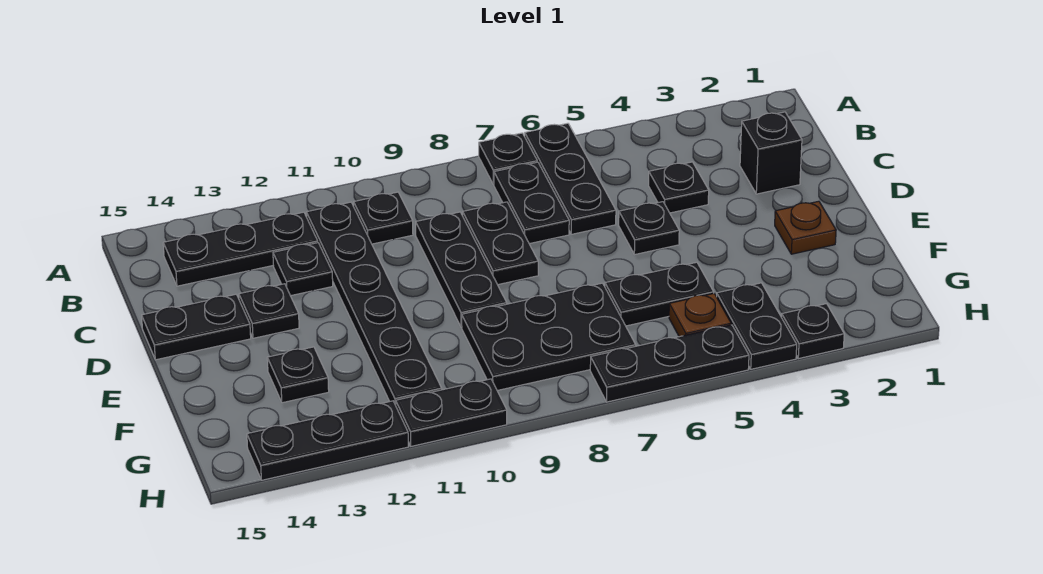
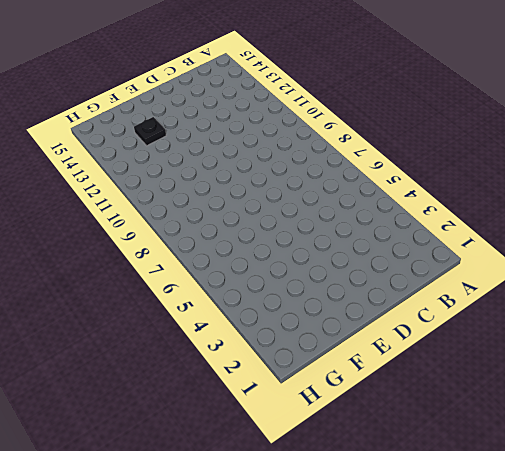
none -> black plate A6:C6 level 1
none -> black plate A7 level 1
none -> black plate B7:C7 level 1

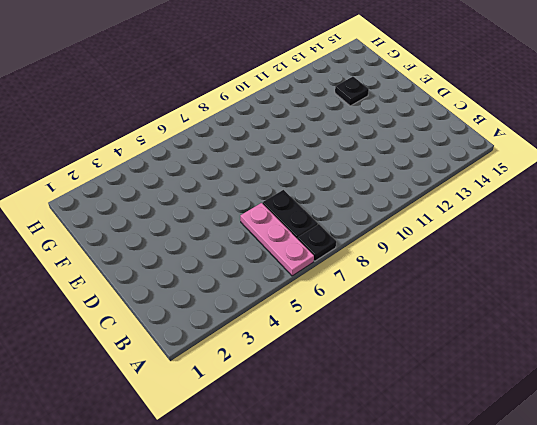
pink plate A6:C6 level 1 -> black plate A6:C6 level 1
none -> black plate B10 level 1
none -> black plate B11:G11 level 1
none -> black plate B12:B14 level 1

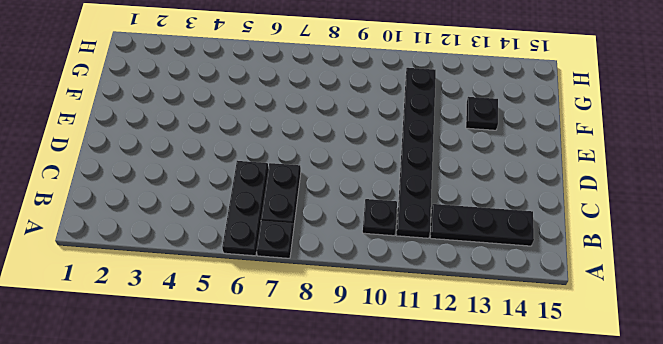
none -> black brick C2 level 1
none -> black plate C4 level 1
none -> black plate C8:D8 level 1

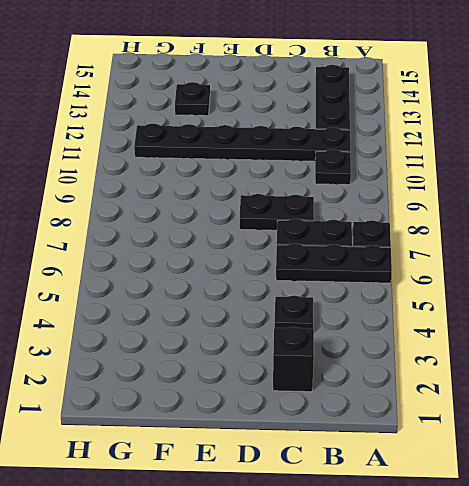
none -> black plate C9:E9 level 1
none -> black plate C12 level 1
none -> black plate D5 level 1

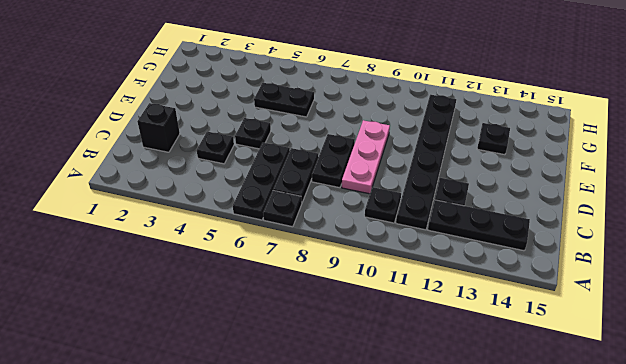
pink plate C9:E9 level 1 -> black plate C9:E9 level 1
none -> black plate D13 level 1
none -> black plate D14:D15 level 1
none -> brown plate E2 level 1

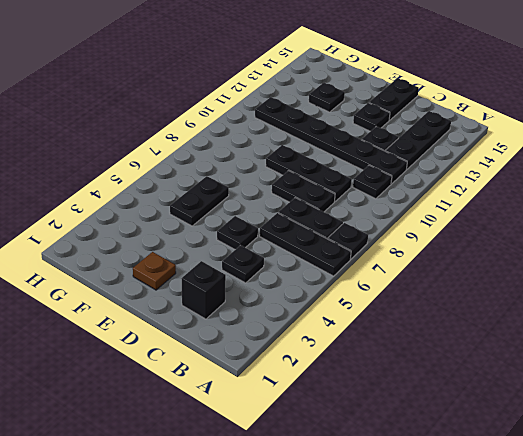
none -> black plate F7:G9 level 1
none -> black plate G4:H4 level 1
none -> brown plate G5 level 1

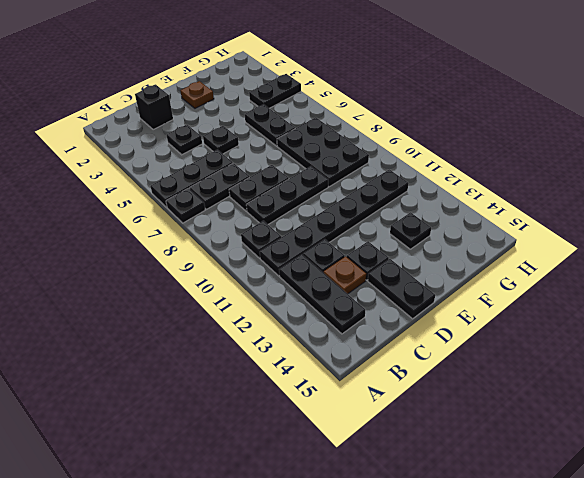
brown plate C13 level 1 -> brown plate G5 level 1
none -> black plate H3 level 1
none -> black plate H5:H7 level 1
none -> black plate H10:H11 level 1

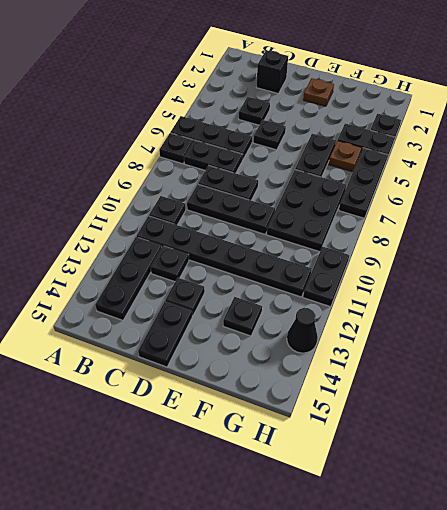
black cone H13 level 1 -> black plate H12:H14 level 1

